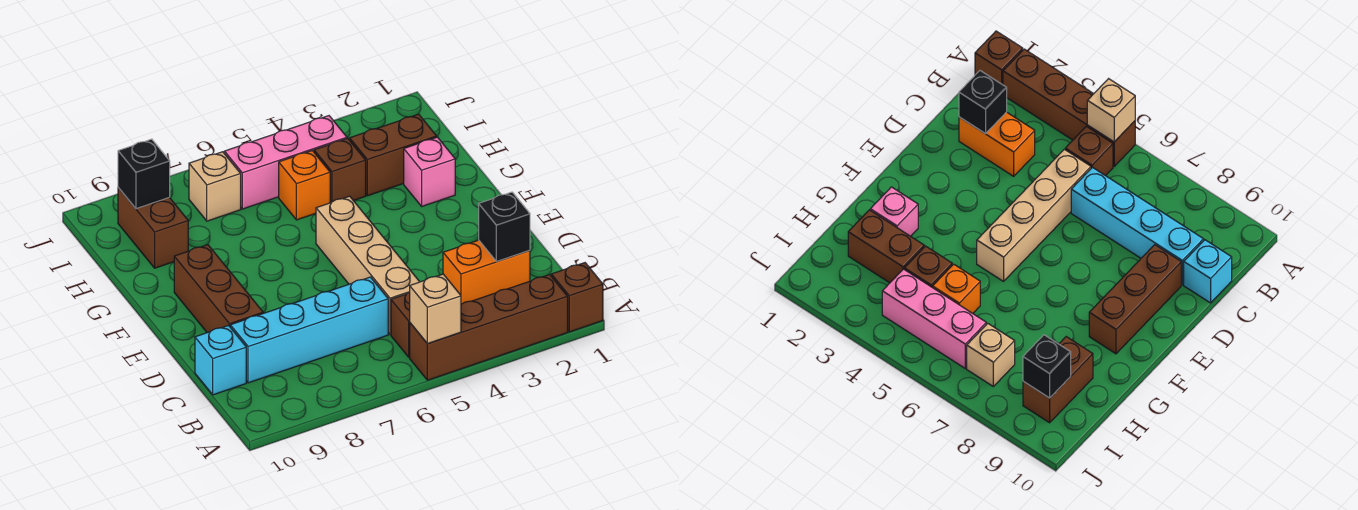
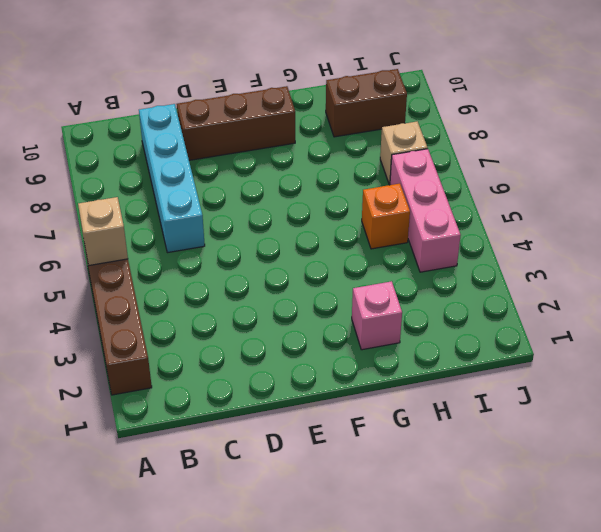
none -> brown brick A1 level 1
none -> brown brick B5 level 1
none -> orange brick C2:C3 level 1

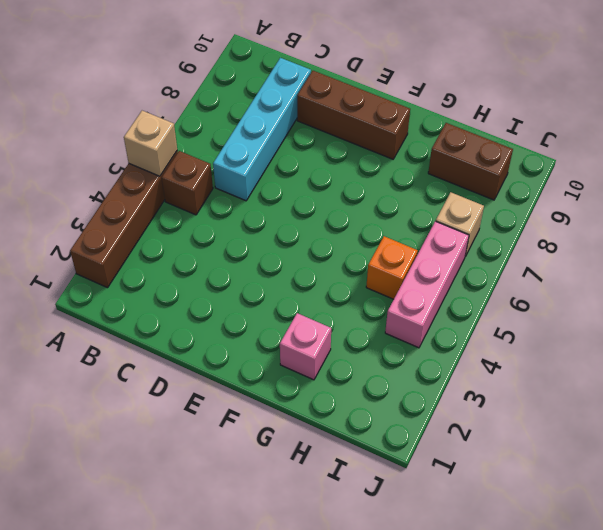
none -> brown brick A1 level 1
none -> orange brick C2:C3 level 1
none -> tan brick C5:F5 level 1

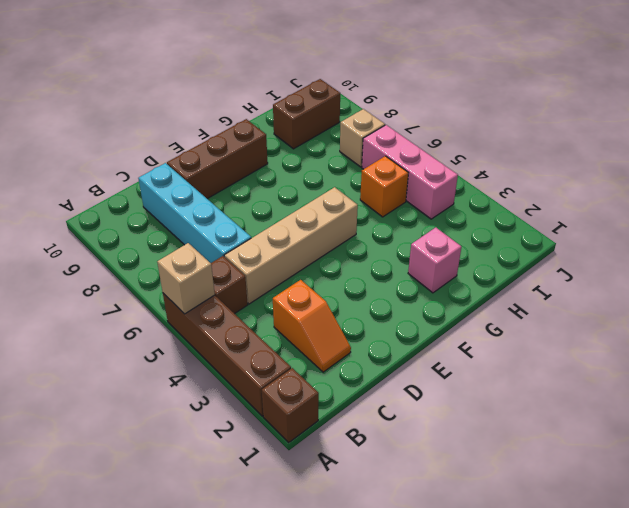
orange slope C2:C3 level 1 top 3 -> orange brick C2:C3 level 1
none -> cyan brick C10 level 1
none -> brown brick H2:H3 level 1
none -> brown brick H4 level 1

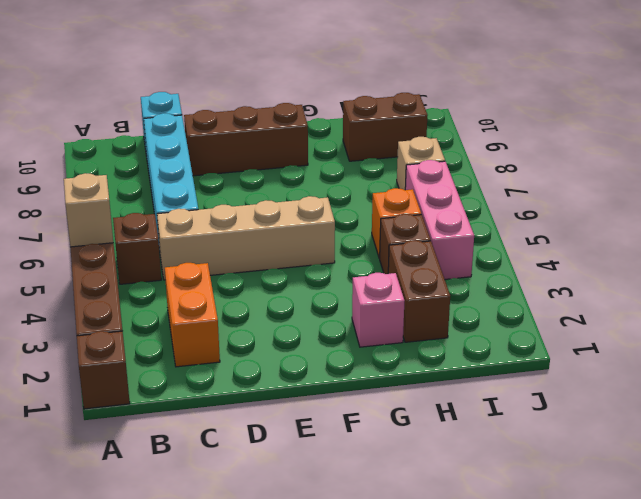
none -> black brick C2 level 2
none -> black brick I9 level 2

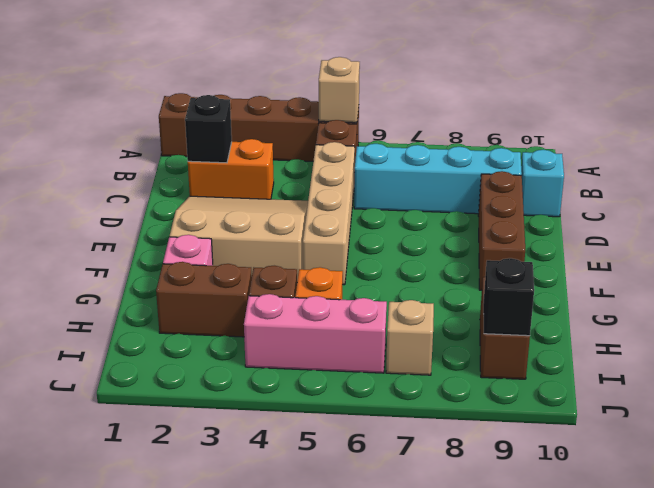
tan slope D2:F4 level 1 top F -> none

